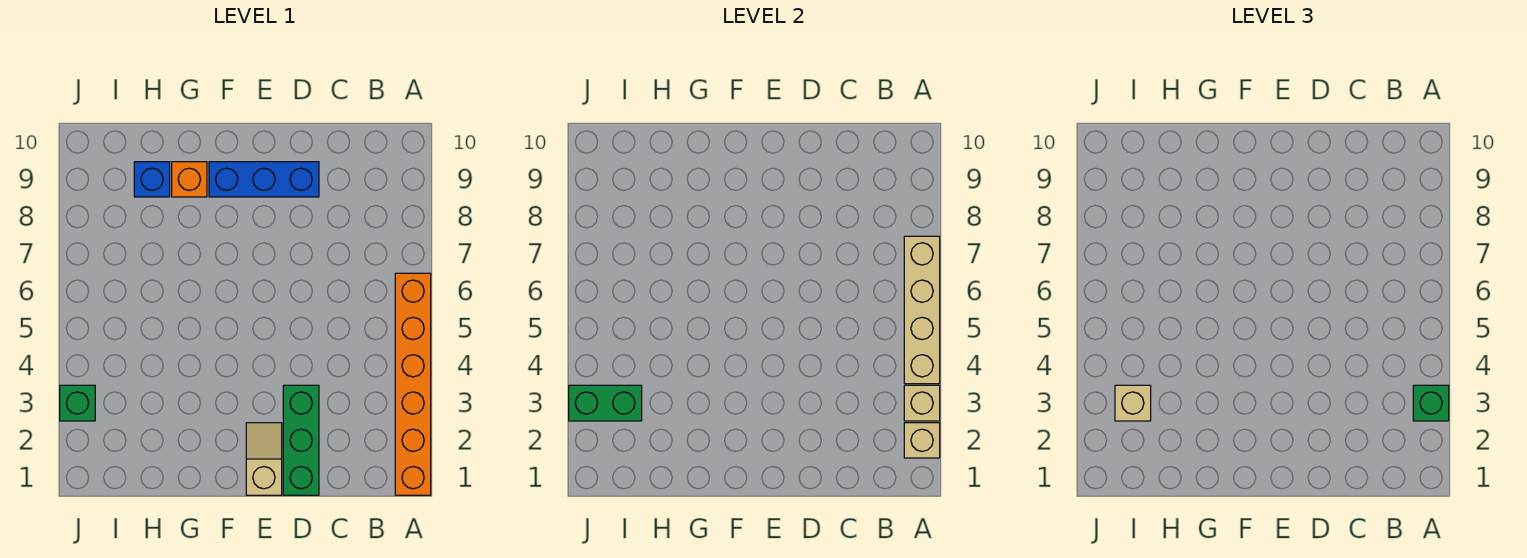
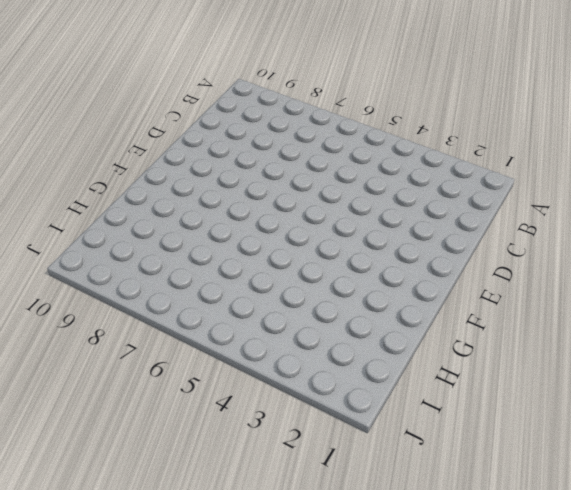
none -> orange brick A1:A6 level 1
none -> green brick D1:D3 level 1
none -> blue brick D9:F9 level 1

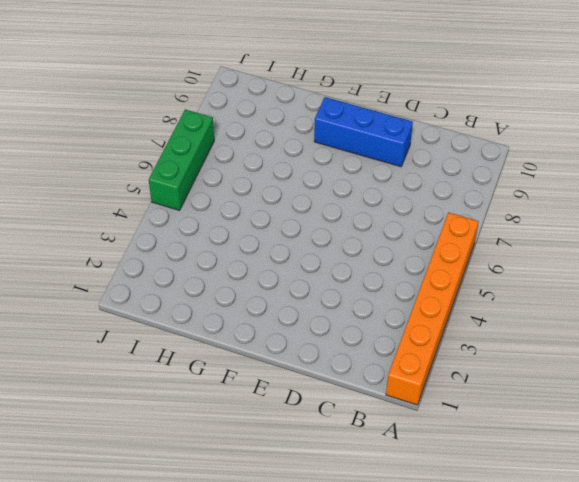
green brick J5:J7 level 1 -> green brick D1:D3 level 1
none -> tan slope E1:E2 level 1 top 1
none -> orange brick G9 level 1
none -> blue brick H9 level 1

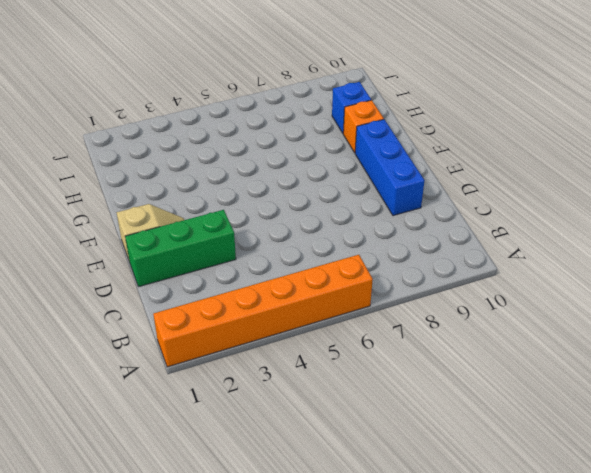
none -> green brick J3 level 1
none -> tan brick A2 level 2
none -> tan brick A3 level 2

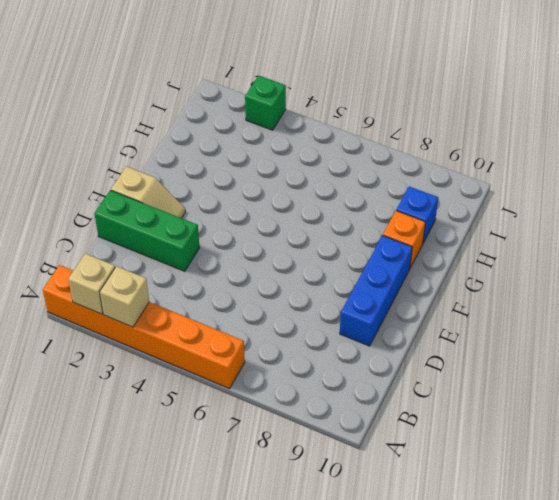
none -> tan brick A4:A7 level 2
none -> green brick I3:J3 level 2
none -> green brick A3 level 3

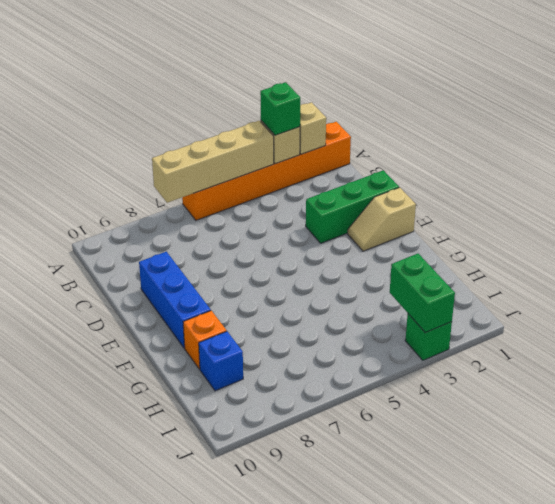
none -> tan brick I3 level 3

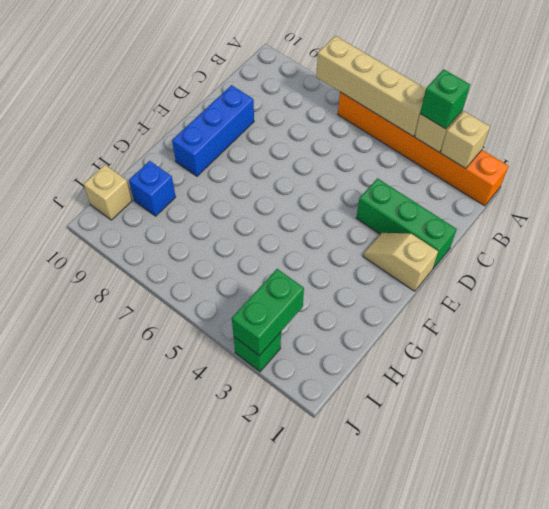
tan brick I10 level 1 -> tan brick I3 level 3
none -> orange brick G9 level 1

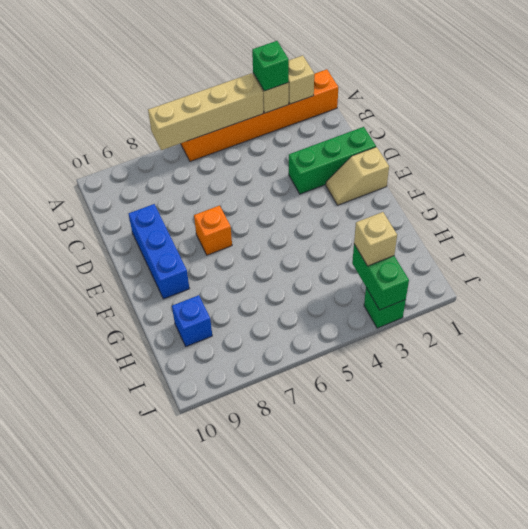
orange brick E7 level 1 -> orange brick G9 level 1

